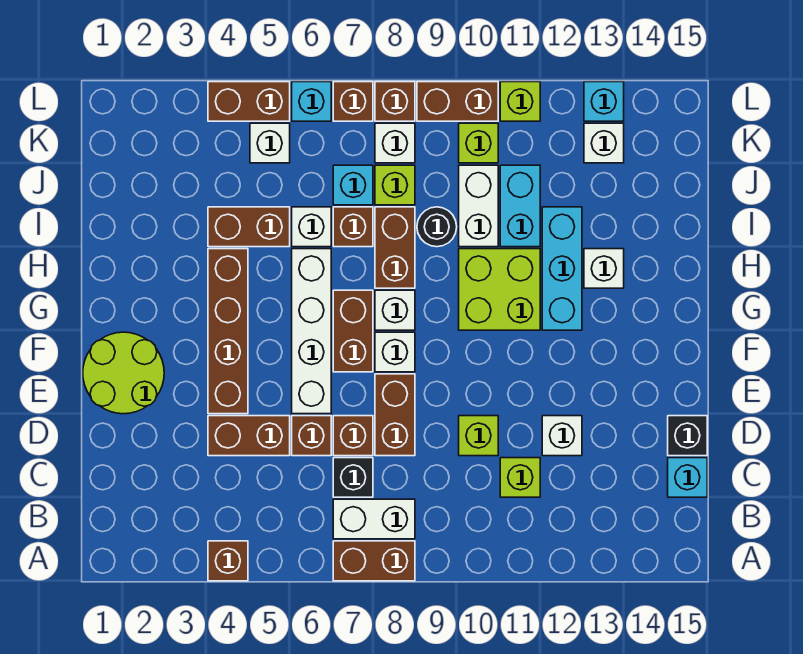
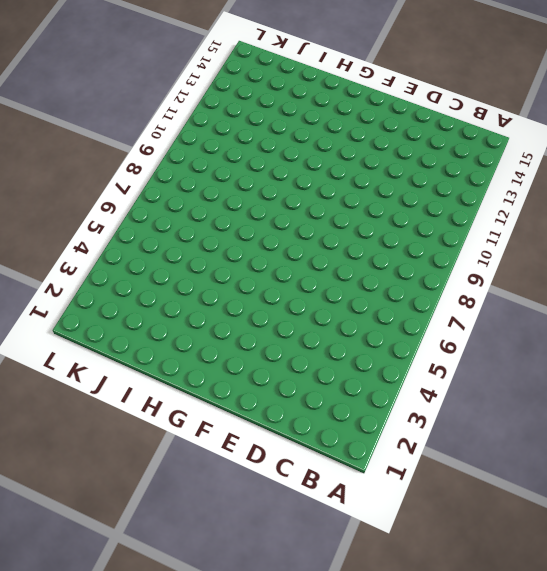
none -> brown brick A4 level 1
none -> brown brick A7:A8 level 1
none -> white brick B7:B8 level 1
none -> black brick C7 level 1

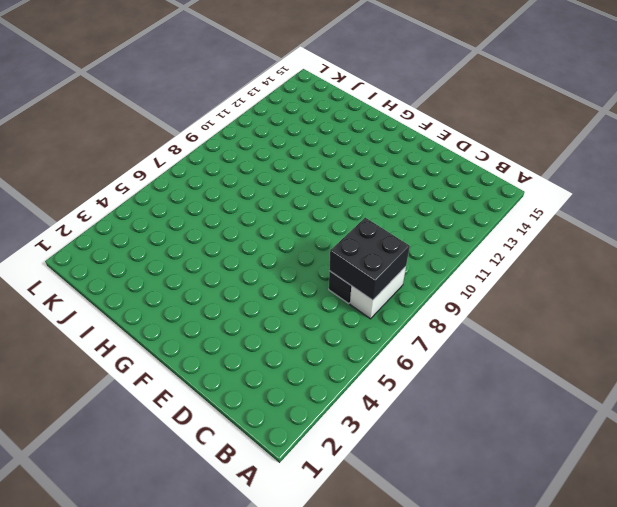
black brick B7:C8 level 2 -> none
none -> brown brick A4 level 1
none -> brown brick A7:A8 level 1
none -> lime brick C11 level 1
none -> cyan brick C15 level 1

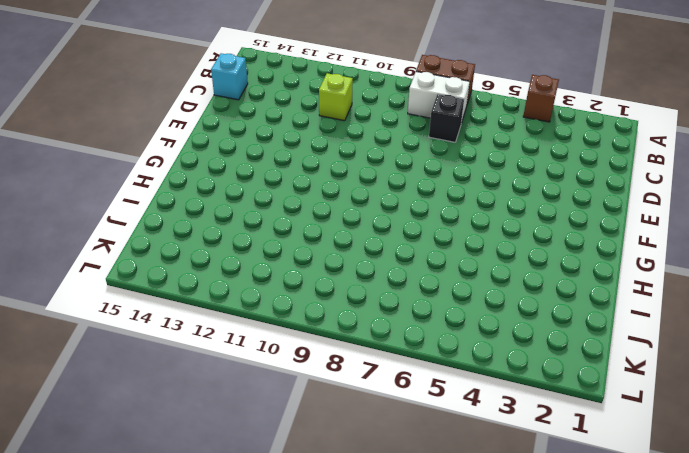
none -> brown brick D4:D5 level 1
none -> brown brick D6 level 1
none -> brown brick D7 level 1
none -> brown brick D8:E8 level 1

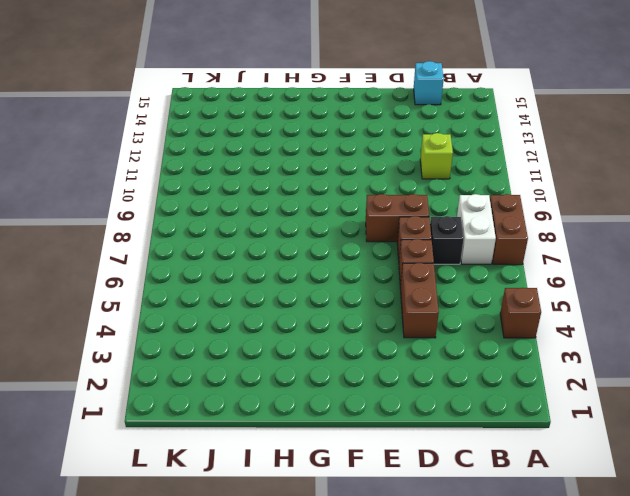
none -> lime brick D10 level 1
none -> white brick D12 level 1
none -> black brick D15 level 1
none -> lime round brick E1:F2 level 1

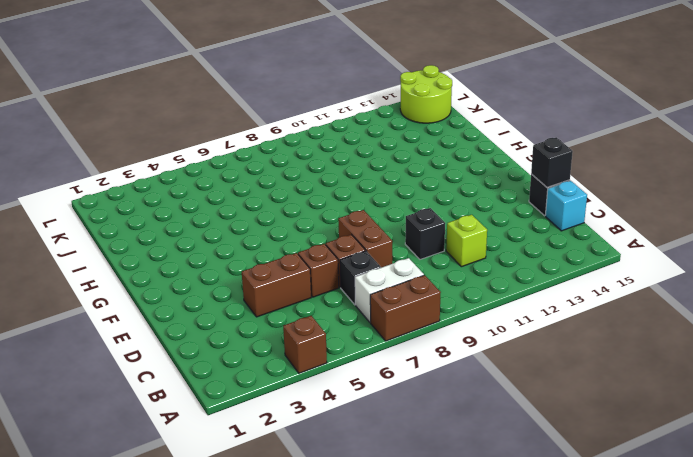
black brick D10 level 1 -> lime brick D10 level 1
black brick D15 level 2 -> none
lime round brick K14:L15 level 1 -> lime round brick E1:F2 level 1
none -> white brick D12 level 1
none -> brown brick E4:H4 level 1
none -> white brick E6:H6 level 1
none -> brown brick F7:G7 level 1

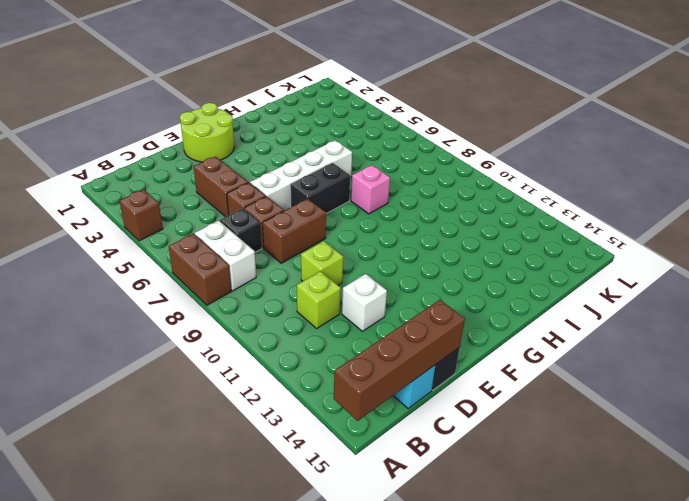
brown brick A15:D15 level 2 -> brown brick E4:H4 level 1
black brick F7:G7 level 1 -> brown brick F7:G7 level 1
pink brick H8 level 1 -> brown brick H8:I8 level 1
none -> white brick F8 level 1
none -> white brick G8 level 1
none -> lime brick G10:H11 level 1
none -> cyan brick G12:I12 level 1

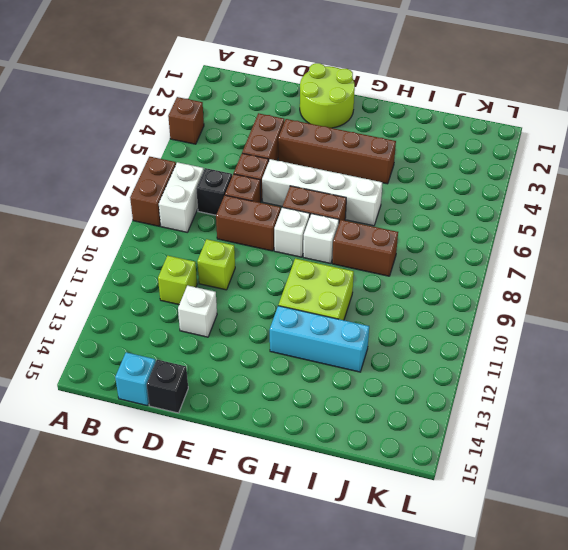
none -> white brick H13 level 1
none -> brown brick I4:I5 level 1
none -> white brick I6 level 1
none -> brown brick I7 level 1

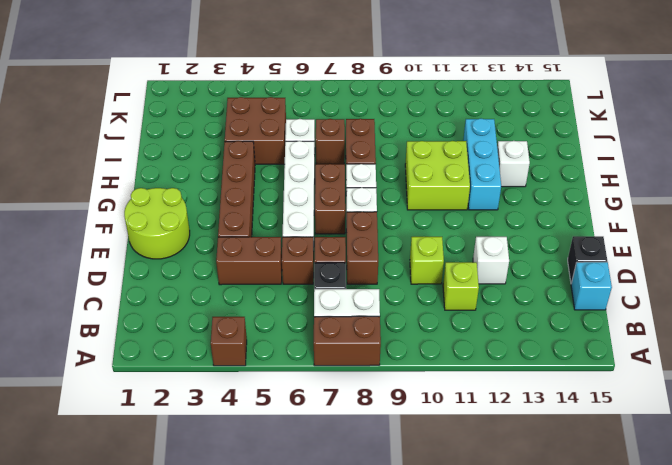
brown brick I4:J5 level 1 -> brown brick I4:I5 level 1
none -> black round brick I9 level 1
none -> white brick I10:J10 level 1
none -> cyan brick I11:J11 level 1
none -> cyan brick J7 level 1

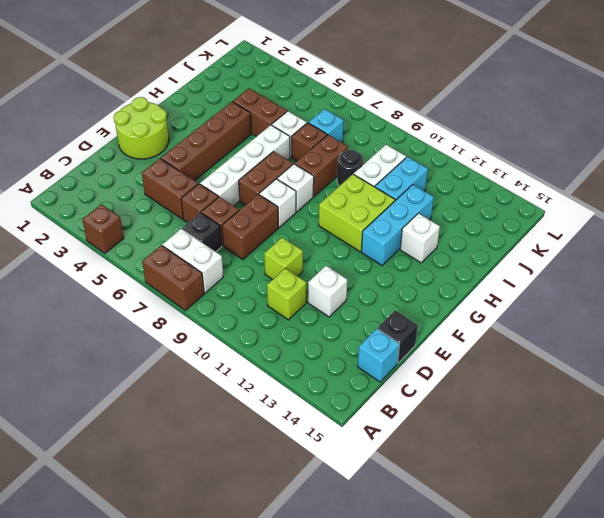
none -> lime brick J8 level 1
none -> white brick K5 level 1
none -> white brick K8 level 1
none -> lime brick K10 level 1

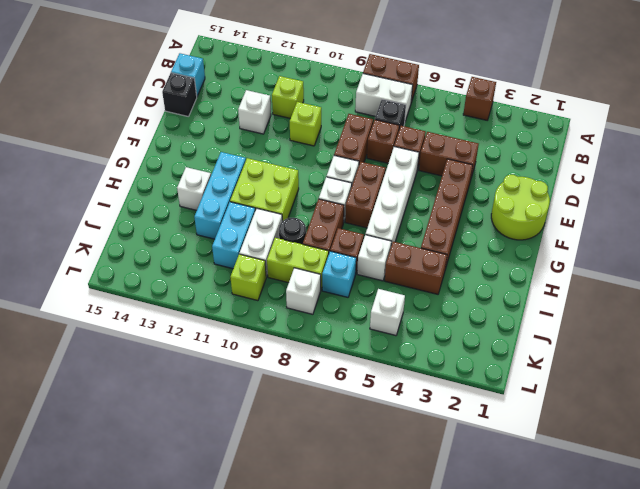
lime brick J8:J9 level 1 -> lime brick J8 level 1
none -> white brick K13 level 1
none -> brown brick L4:L5 level 1
none -> cyan brick L6 level 1
none -> brown brick L7 level 1

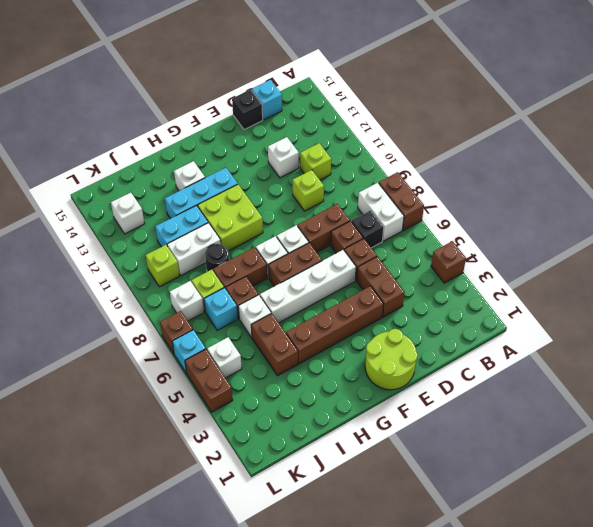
none -> brown brick L8 level 1
none -> brown brick L9:L10 level 1
none -> lime brick L11 level 1
none -> cyan brick L13 level 1

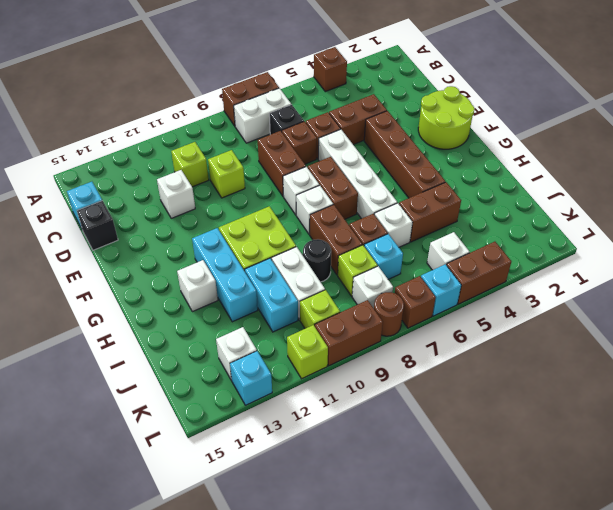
brown round brick L8 level 1 -> brown brick L8 level 1

